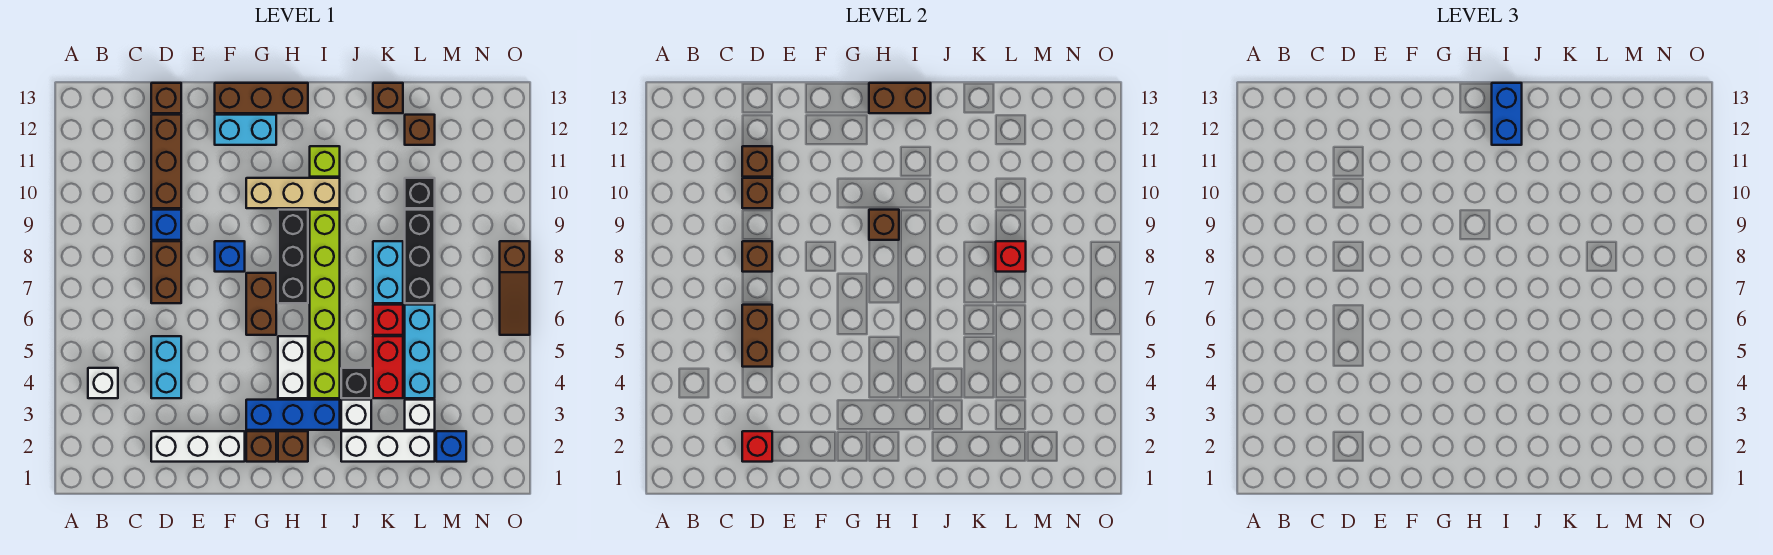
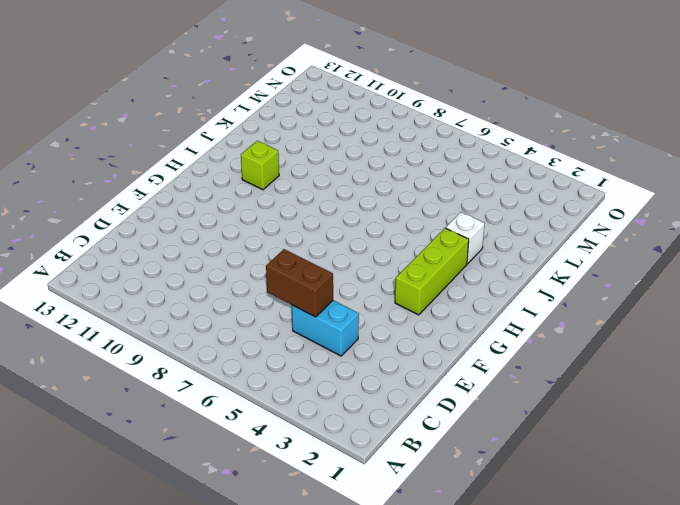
lime brick G3:I3 level 1 -> blue brick G3:I3 level 1
none -> white brick B4 level 1
none -> white brick D2:F2 level 1
none -> brown brick D7:D8 level 1
none -> blue brick D9 level 1

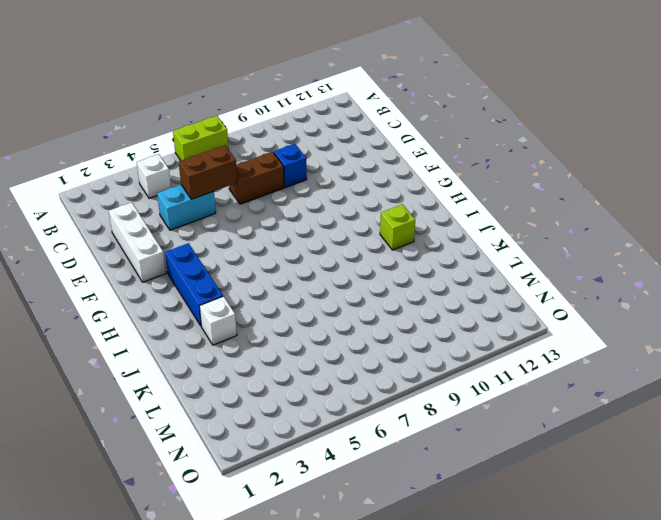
lime brick A6:A7 level 1 -> none
none -> brown brick D10:D12 level 1
none -> brown brick D13 level 1
none -> blue brick F8 level 1
none -> cyan brick F12:G12 level 1

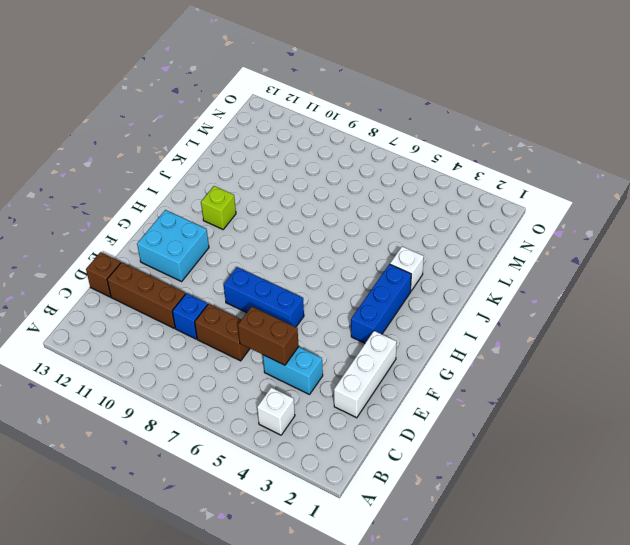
blue brick F6:F8 level 1 -> blue brick F8 level 1
cyan brick F11:G12 level 1 -> cyan brick F12:G12 level 1
none -> brown brick F13:H13 level 1
none -> brown brick G2 level 1
none -> brown brick G6:G7 level 1
none -> tan brick G10:I10 level 1

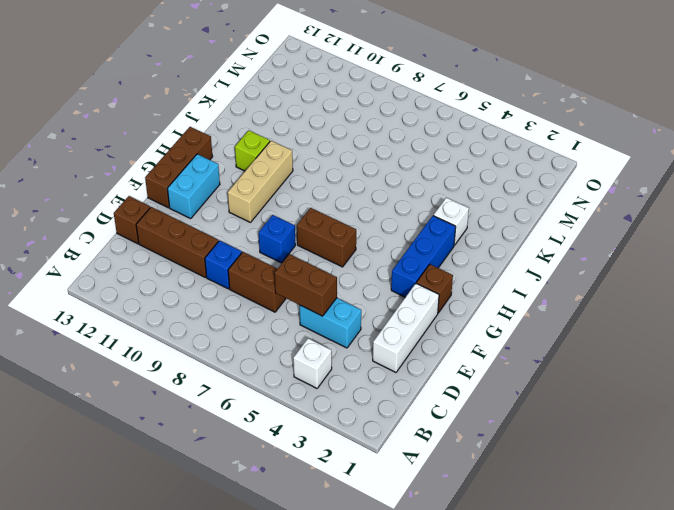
none -> brown brick H2 level 1
none -> white brick H4:H5 level 1
none -> black brick H7:H9 level 1
none -> lime brick I4:I9 level 1

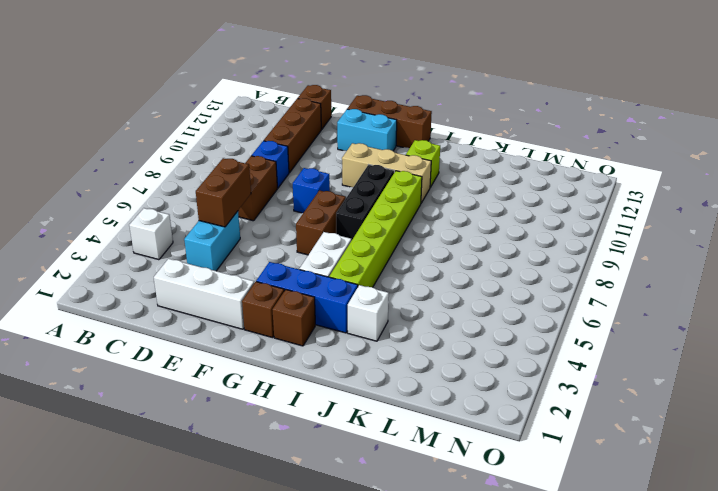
none -> white brick J2:L2 level 1
none -> black brick J4 level 1
none -> red brick K4:K5 level 1
none -> red brick K6 level 1

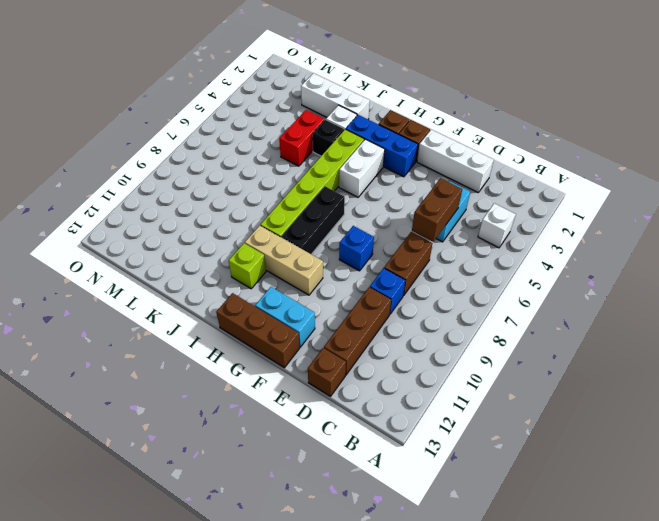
none -> brown brick G6:G7 level 1
none -> red brick K6 level 1
none -> cyan brick K7:K8 level 1
none -> brown brick K13 level 1

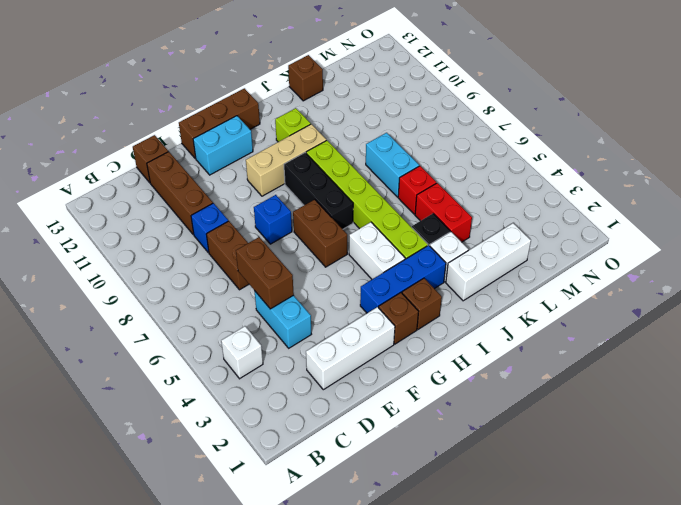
none -> white brick L3 level 1
none -> cyan brick L4:L6 level 1
none -> black brick L7:L9 level 1
none -> black brick L10 level 1

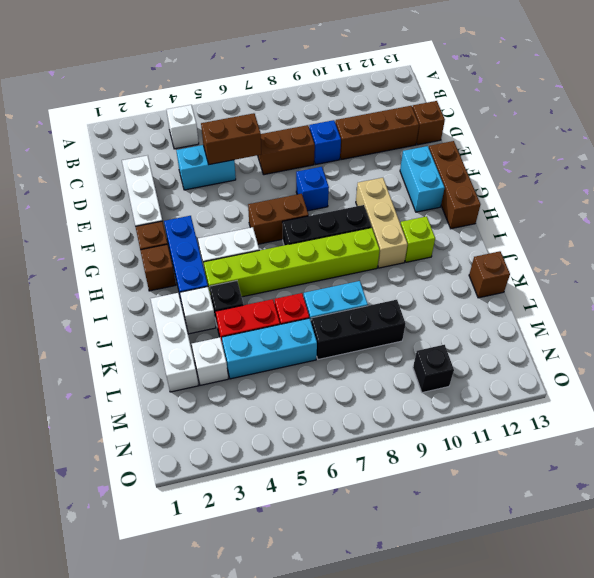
black brick N10 level 1 -> black brick L10 level 1
none -> brown brick L12 level 1
none -> blue brick M2 level 1
none -> brown slope O6:O8 level 1 top 8
none -> red brick D2 level 2

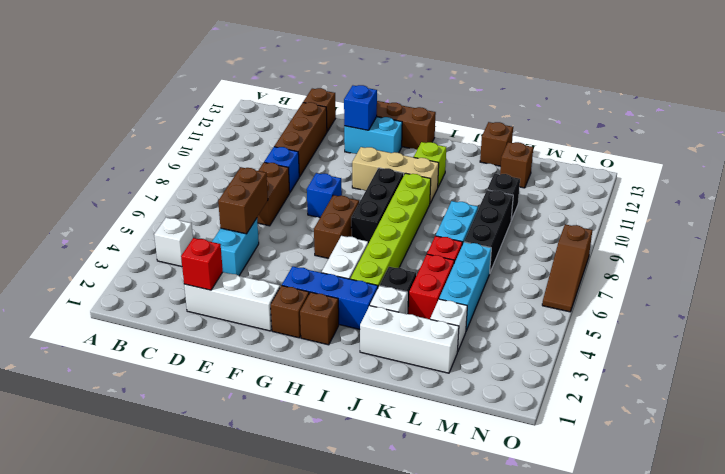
blue brick F12 level 2 -> blue brick M2 level 1
none -> brown brick D8 level 2
none -> brown brick D10 level 2
none -> brown brick D11 level 2
none -> brown brick H9 level 2

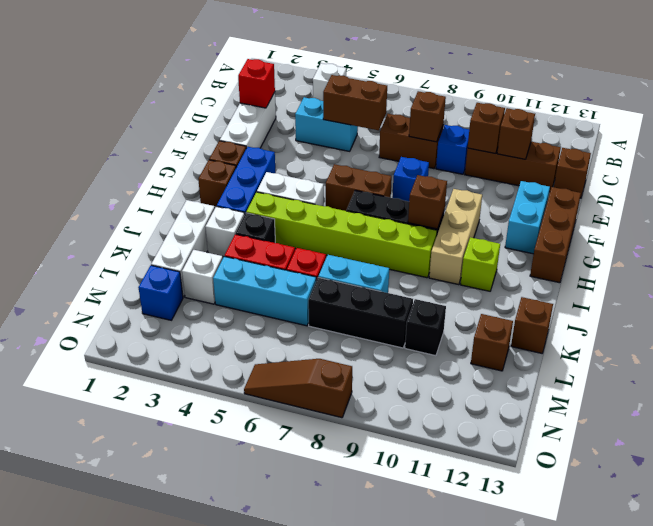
none -> brown brick H13:I13 level 2
none -> red brick L8 level 2
none -> blue brick I12:I13 level 3

